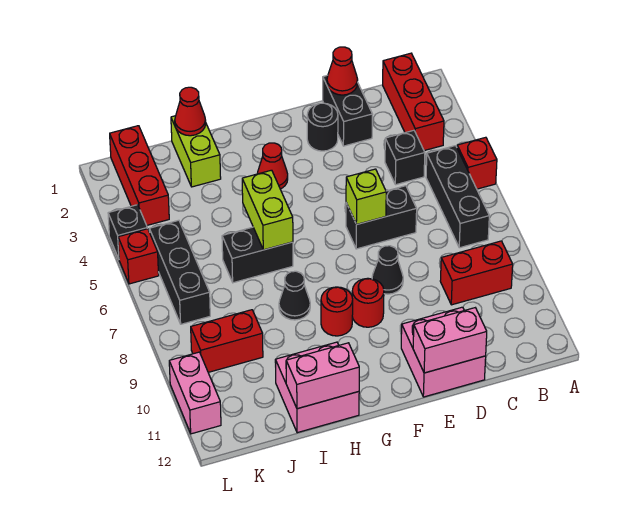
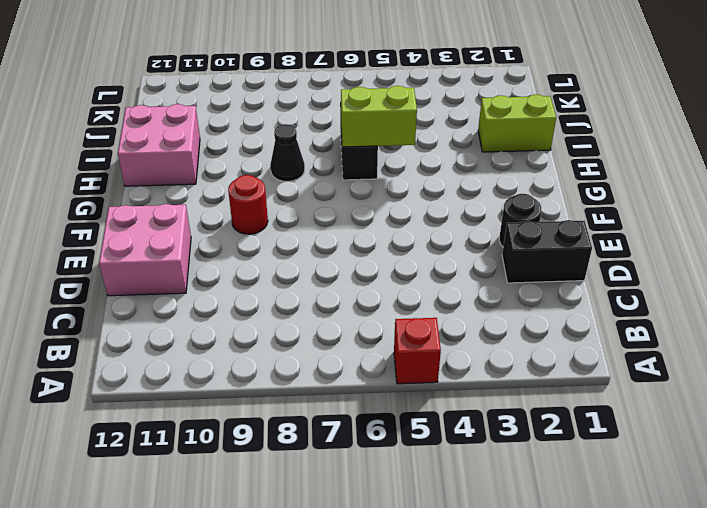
none -> red brick B1:B3 level 1
none -> black brick B5:B7 level 1
none -> red brick B9:C9 level 1

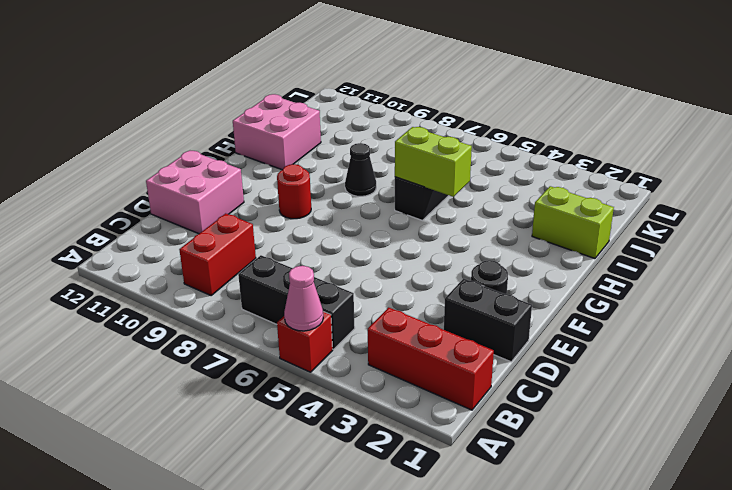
pink cone A5 level 2 -> none
none -> black brick C4 level 1
none -> black brick D6:E6 level 1
none -> black cone E8 level 1

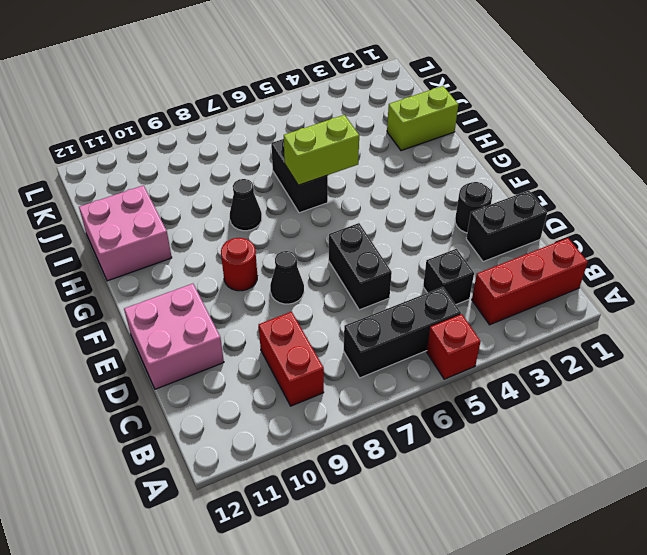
none -> red cone G3 level 1
none -> red round brick G9 level 1
none -> red brick J9:K9 level 1

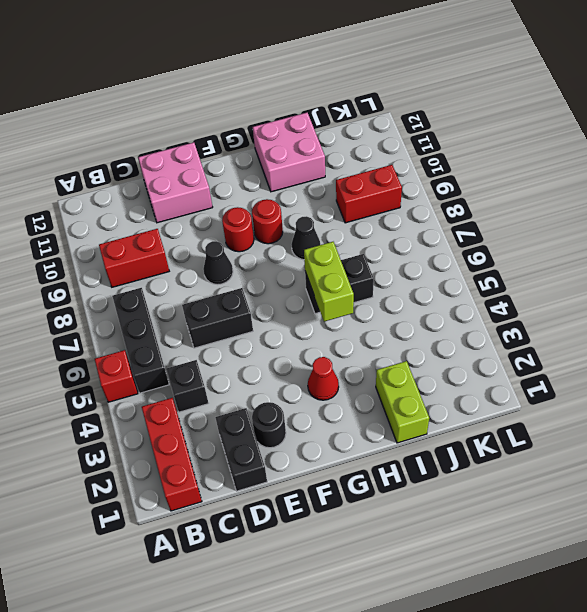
none -> red brick K1:K3 level 1
none -> black brick K5:K7 level 1
none -> black brick L4 level 1

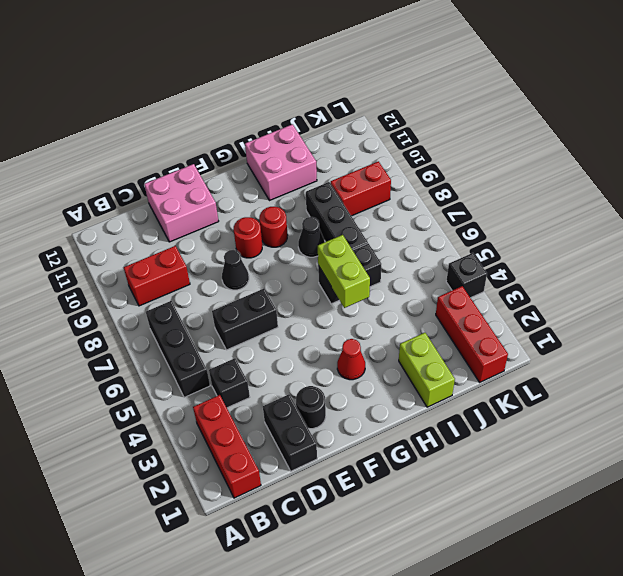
black brick I7:I9 level 1 -> black brick K5:K7 level 1
none -> red brick A5 level 1
none -> red brick L5 level 1
none -> pink brick L10:L11 level 1

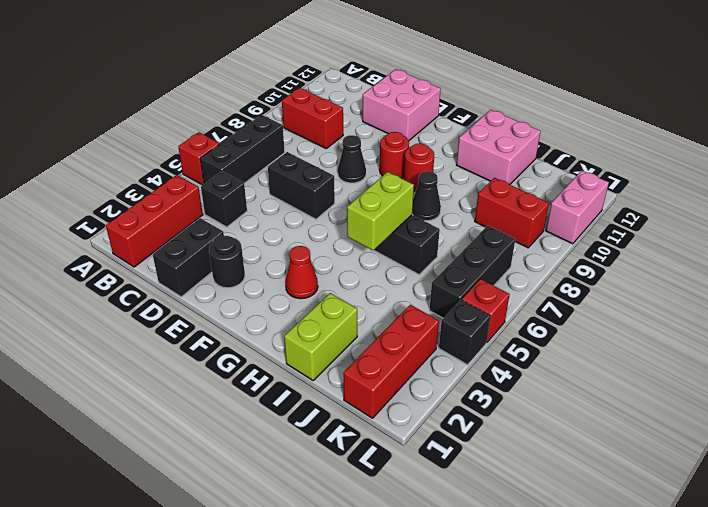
none -> red cone D1 level 2
none -> pink brick D12:E12 level 2
none -> lime brick E6 level 2

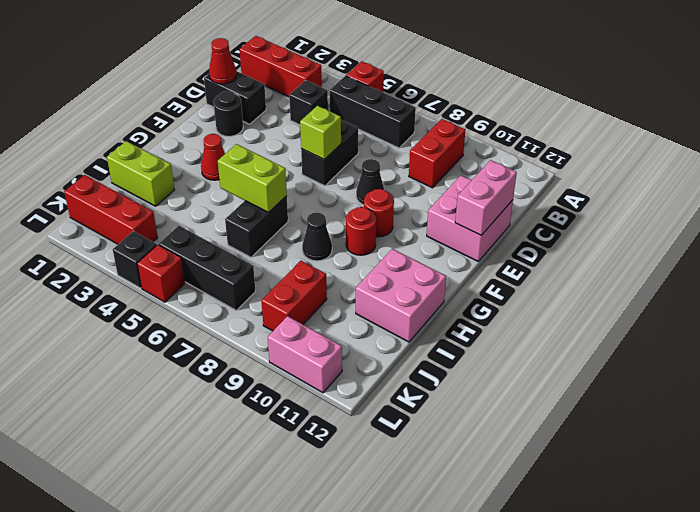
none -> pink brick H12:I12 level 2
none -> red cone I1 level 2

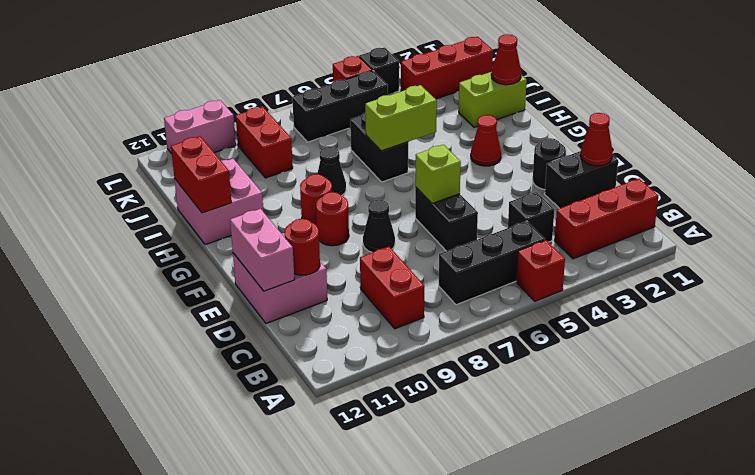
red round brick D11 level 2 -> none
red brick H12:I12 level 2 -> pink brick H12:I12 level 2

